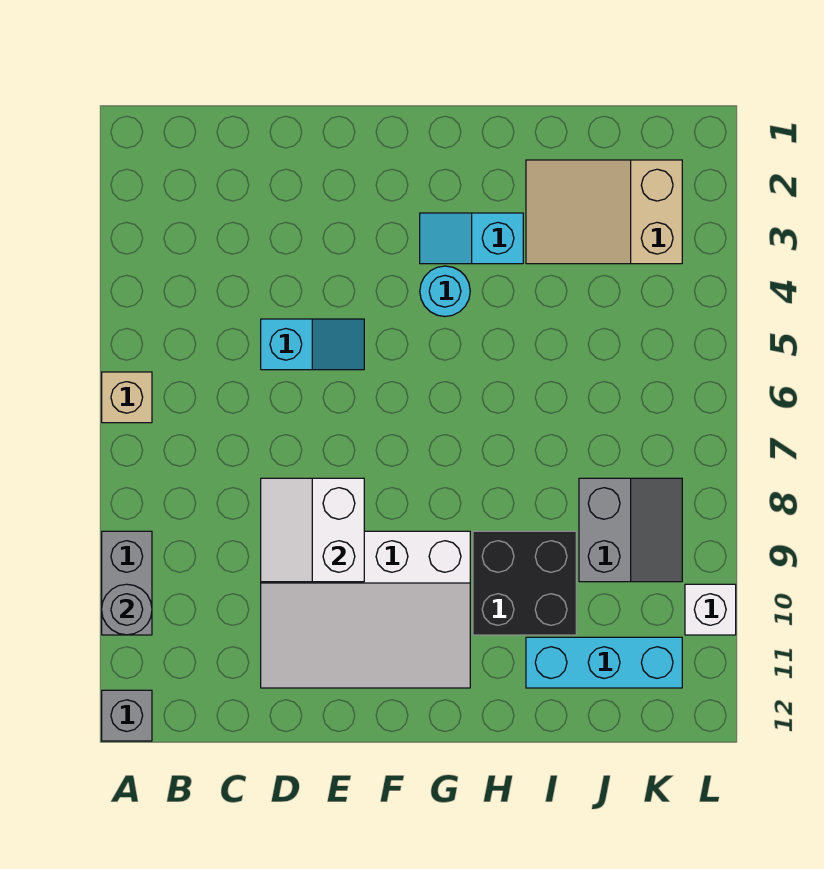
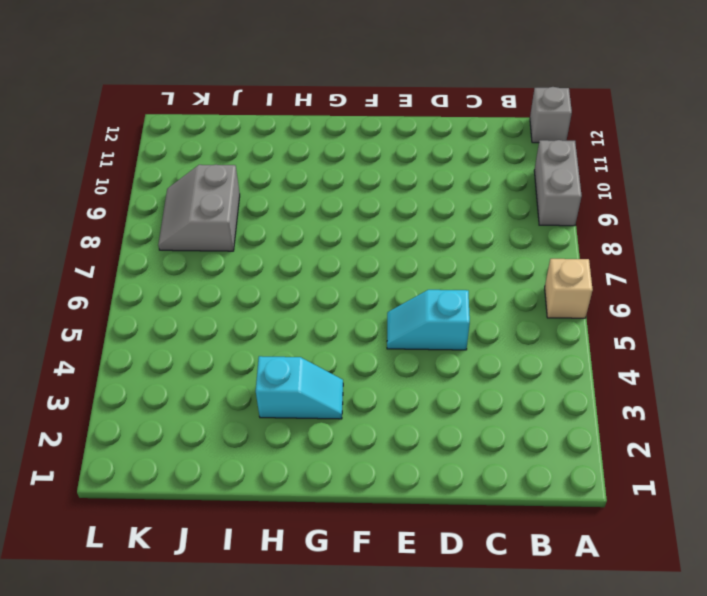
none -> white slope D9:G11 level 1 top 9
none -> cyan round brick G4 level 1
none -> black brick H9:I10 level 1

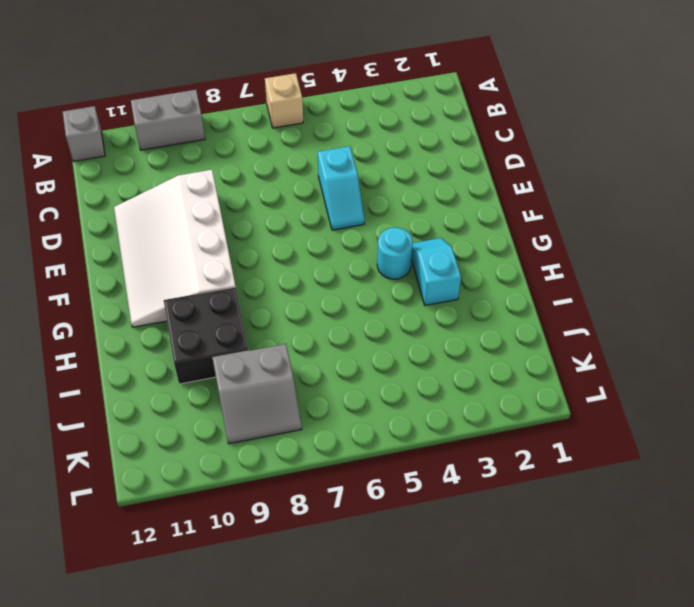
none -> tan slope I2:K3 level 1 top K
none -> cyan brick I11:K11 level 1
none -> white brick L10 level 1

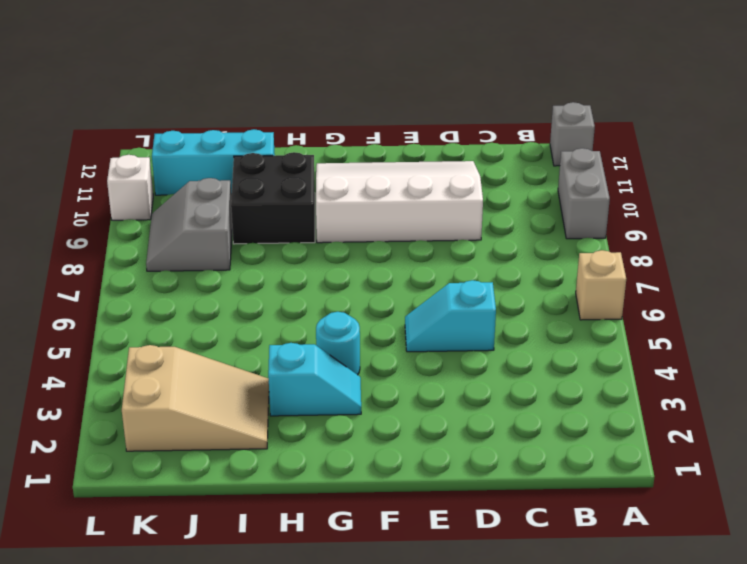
none -> grey round brick A10 level 2
none -> white slope D8:E9 level 2 top E

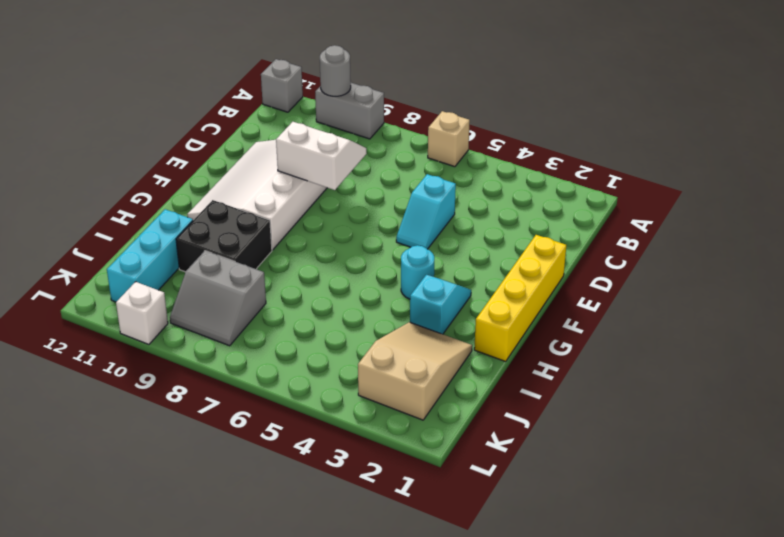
yellow brick E1:H1 level 1 -> none

